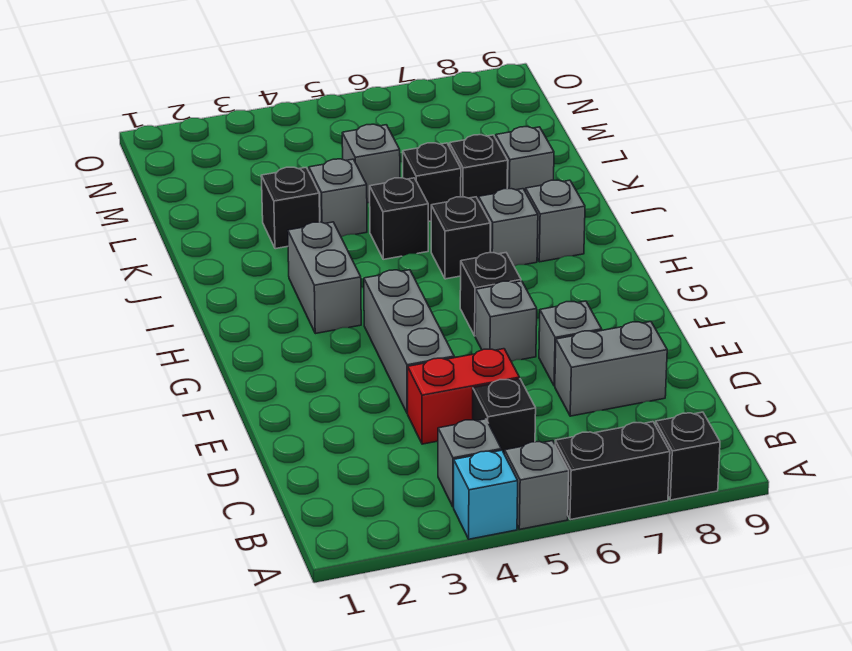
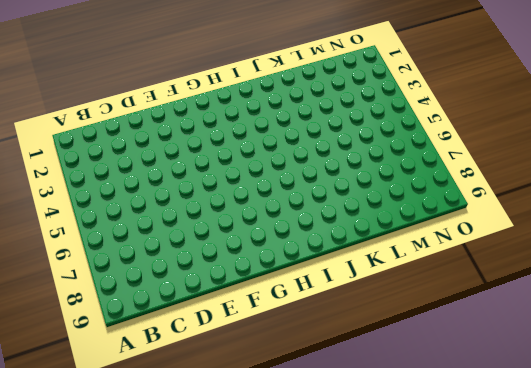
none -> cyan brick A4 level 1
none -> grey brick A5 level 1
none -> black brick A6:A7 level 1

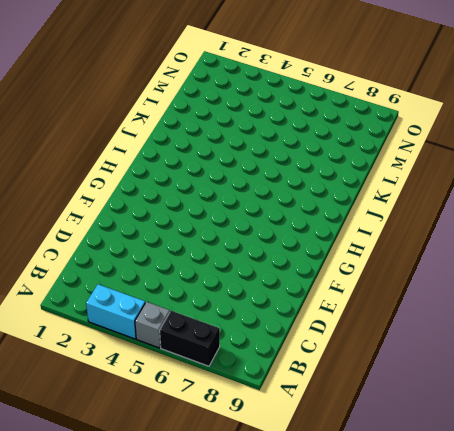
cyan brick A3:A4 level 1 -> cyan brick A4 level 1
none -> black brick A8 level 1
none -> grey brick B4 level 1
none -> black brick C5 level 1

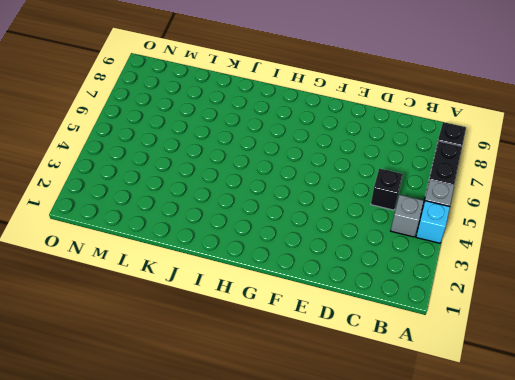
none -> red brick D4:D5 level 1
none -> grey brick D7:D8 level 1
none -> grey brick E4:G4 level 1

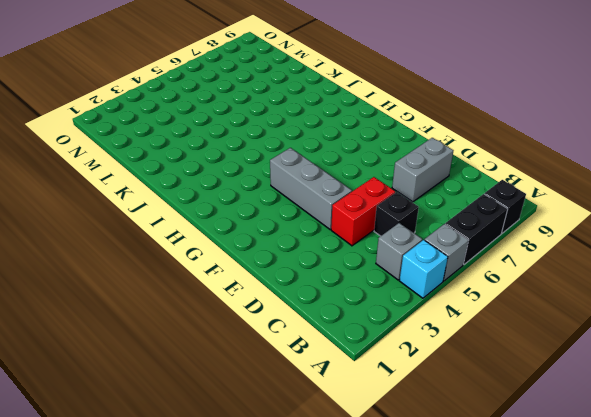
none -> grey brick E7 level 1
none -> grey brick F6 level 1
none -> black brick G6 level 1

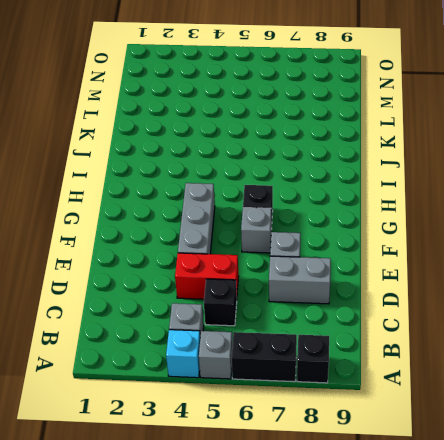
none -> grey brick H3:I3 level 1
none -> black brick I6 level 1
none -> grey brick I7 level 1

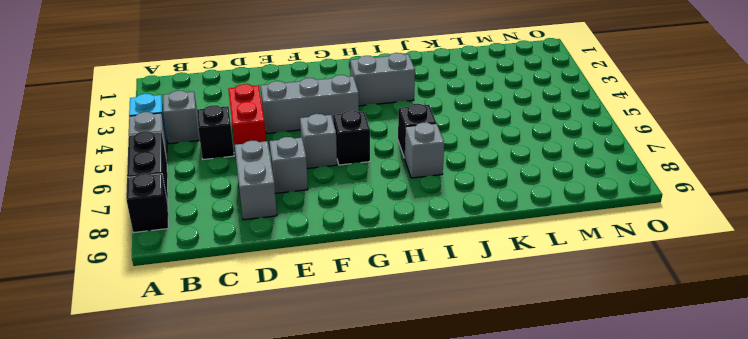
none -> grey brick I8 level 1
none -> black brick J5 level 1
none -> black brick K3 level 1

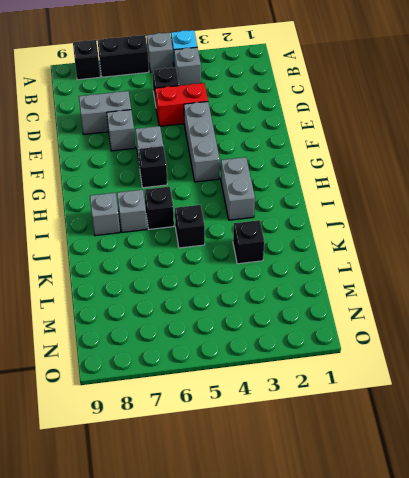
none -> grey brick K4 level 1
none -> black brick K6 level 1
none -> black brick K7 level 1

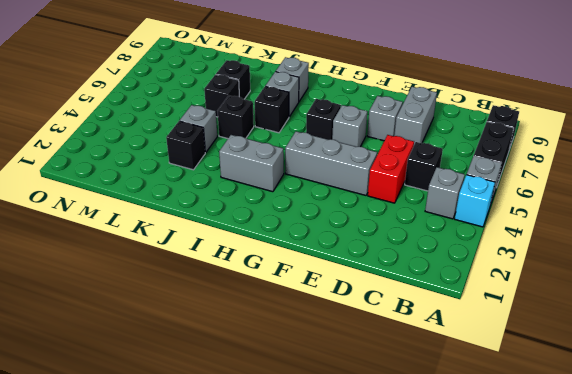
none -> grey brick K8 level 1
none -> grey brick L5 level 1

